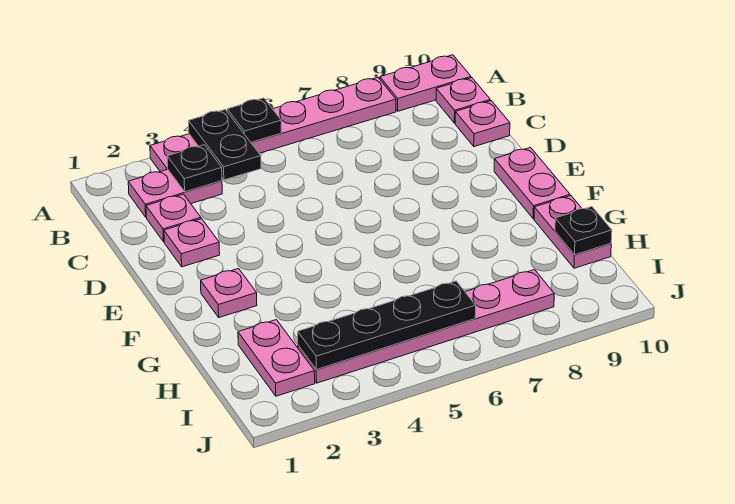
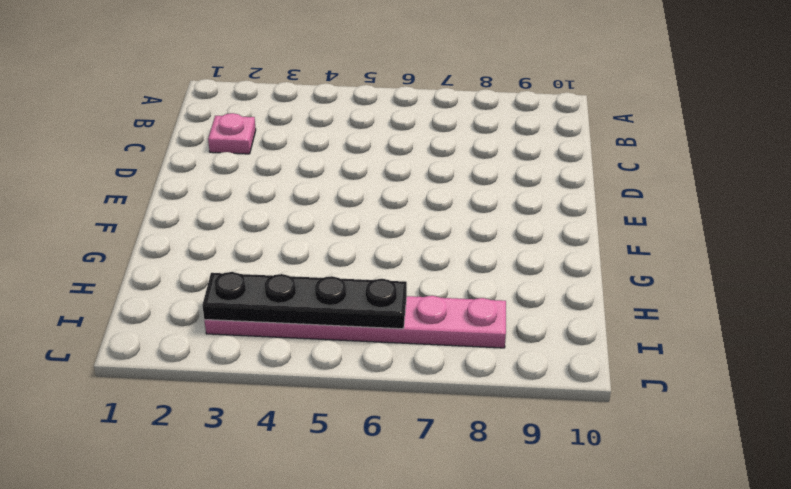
none -> pink plate A3:A8 level 1
none -> pink plate A9:A10 level 1
none -> pink plate B2:B3 level 1

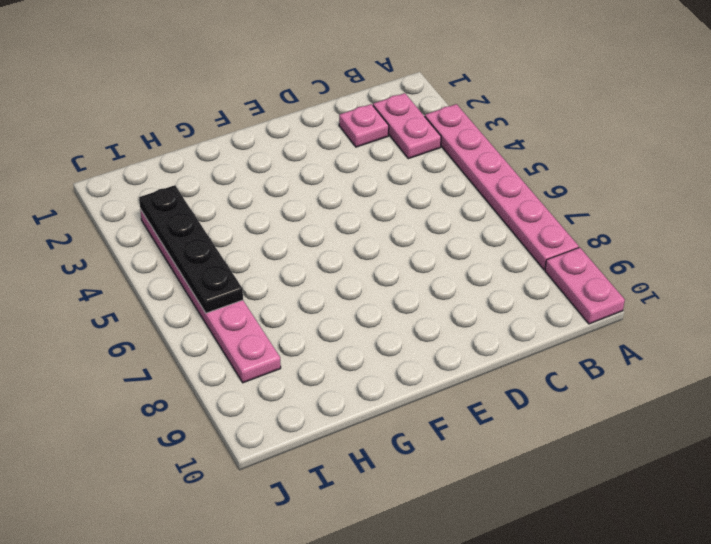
none -> pink plate B10 level 1
none -> pink plate C10 level 1
none -> pink plate D2 level 1

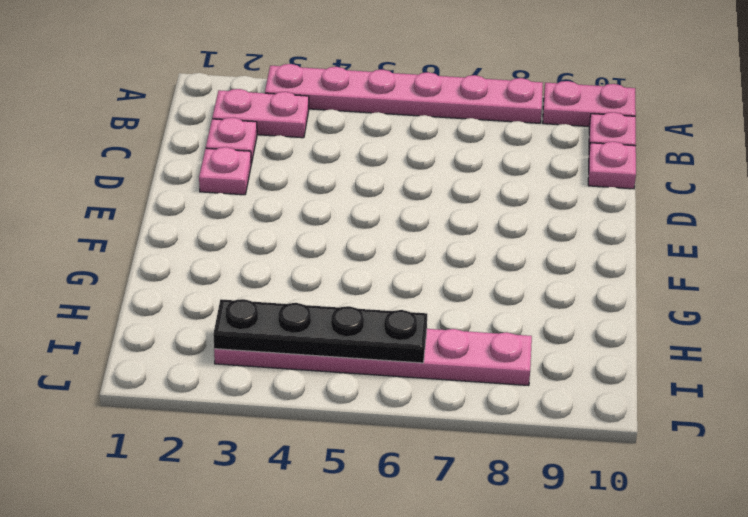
none -> pink plate E10:F10 level 1
none -> pink plate F2 level 1
none -> pink plate G10:H10 level 1

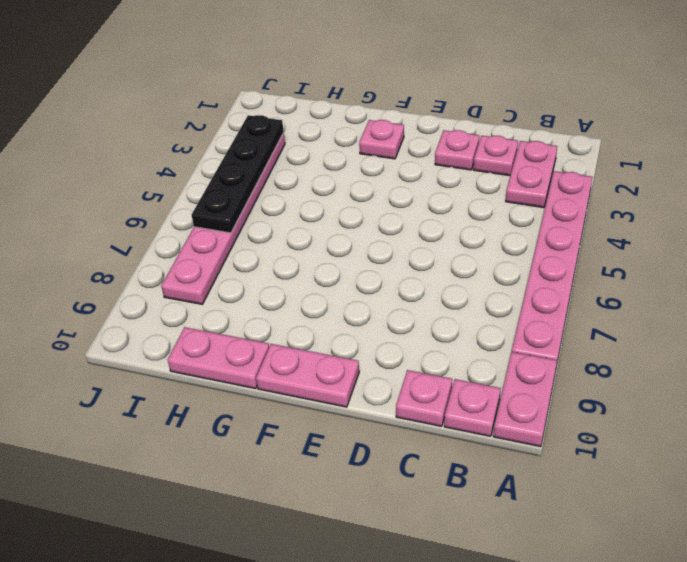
none -> pink plate H2:I2 level 1
none -> black plate A4:B4 level 2
none -> black plate A5 level 2

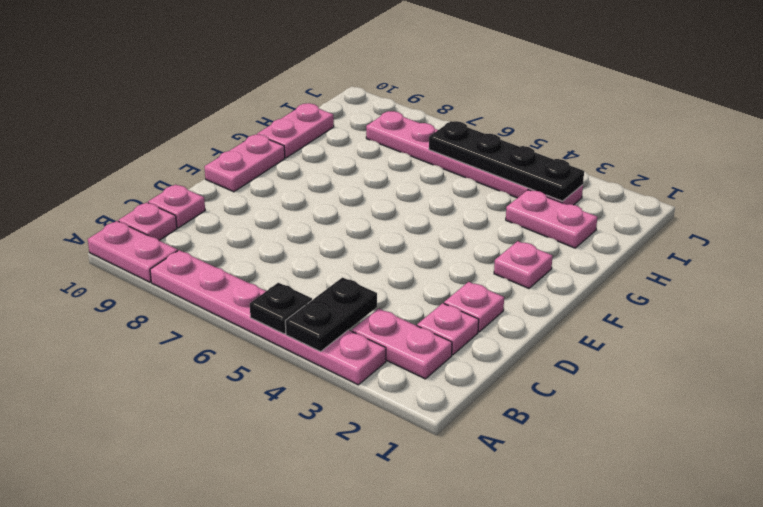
pink plate H2:H3 level 1 -> pink plate H2:I2 level 1
none -> black plate B3 level 2
none -> black plate H10 level 2

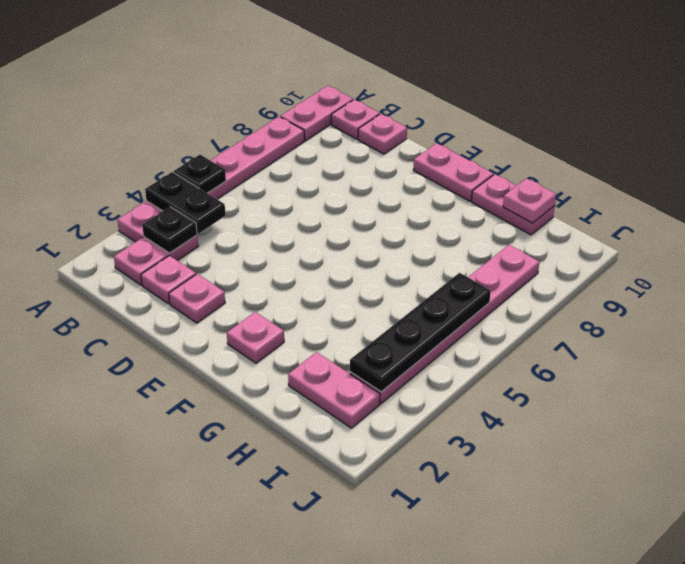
pink plate H10 level 2 -> black plate H10 level 2

